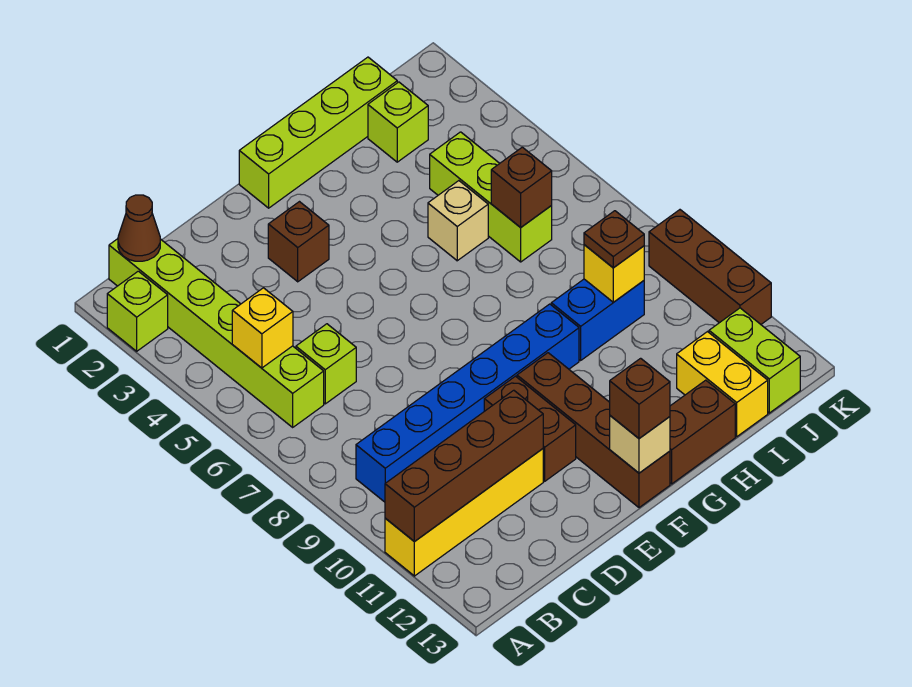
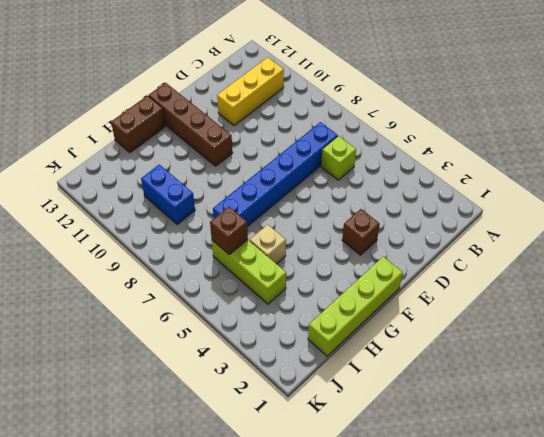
yellow brick B11:D11 level 1 -> yellow brick A11:D11 level 1
blue brick C7:H7 level 1 -> blue brick B9:G9 level 1
blue brick I9:I10 level 1 -> blue brick H9:I9 level 1
none -> lime brick A2 level 1
none -> lime brick B1:B6 level 1
none -> brown brick E10:E11 level 1

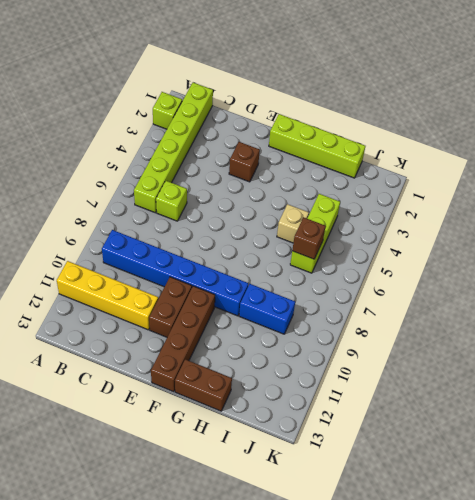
none -> lime brick I2 level 1
none -> yellow brick I12:I13 level 1
none -> lime brick J12:J13 level 1

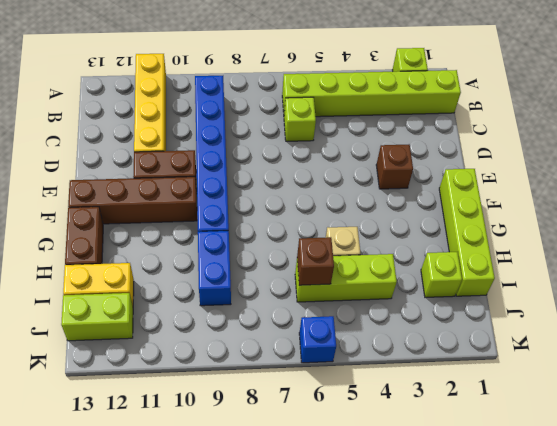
blue brick K6 level 1 -> none
none -> brown brick K9:K11 level 1
none -> brown brick A11:D11 level 2
none -> brown cone B1 level 2

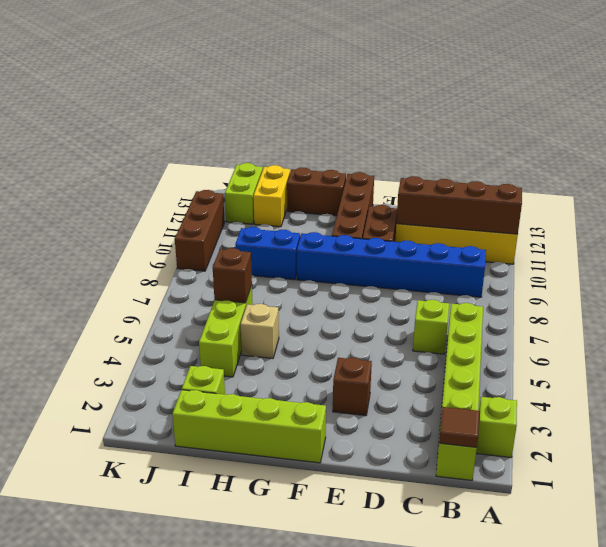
brown tile B1 level 2 -> brown cone B1 level 2
none -> yellow brick B5 level 2
none -> tan brick F13 level 2
none -> yellow brick I9 level 2

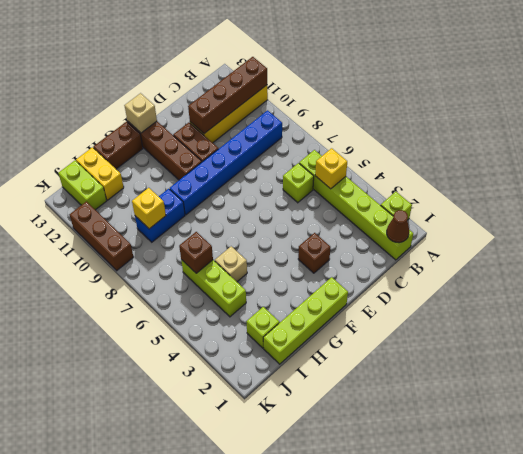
none -> brown brick F13 level 3
none -> brown plate I9 level 3

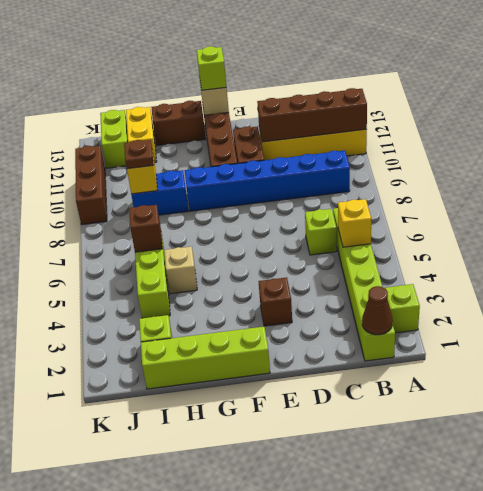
lime brick F13 level 3 -> brown brick F13 level 3

